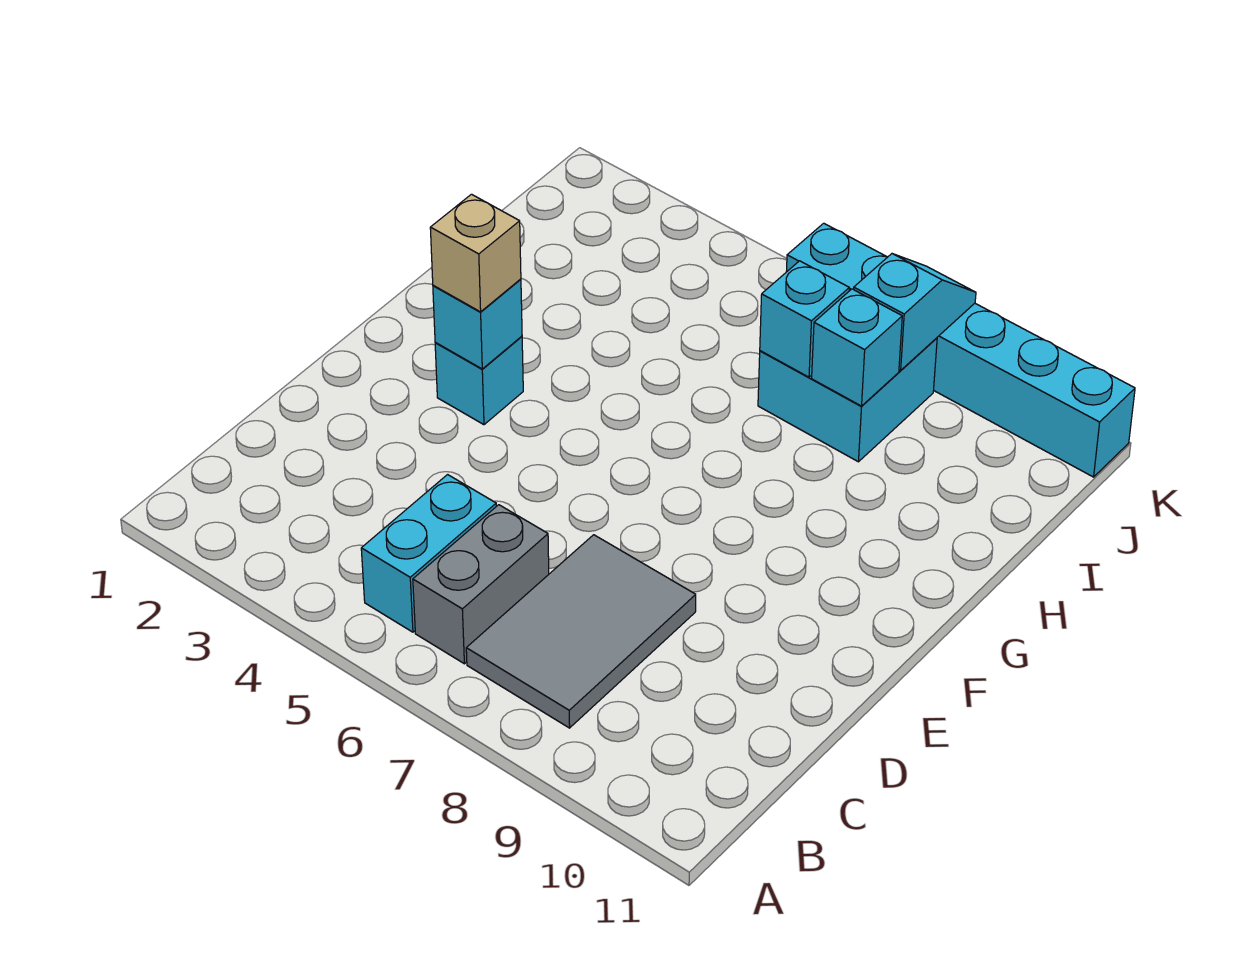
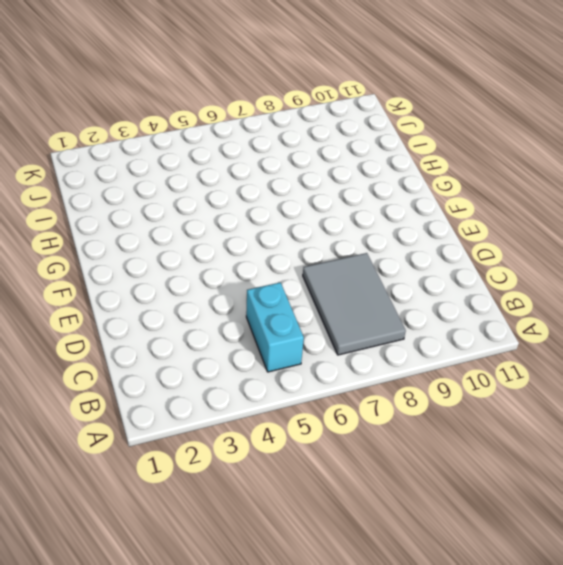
none -> grey brick B6:C6 level 1
none -> cyan brick F3 level 1

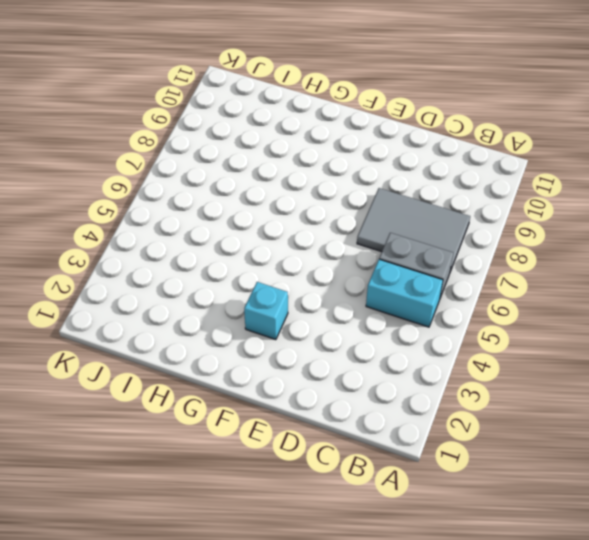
none -> cyan brick I7:J8 level 1
none -> cyan brick K6:K11 level 1

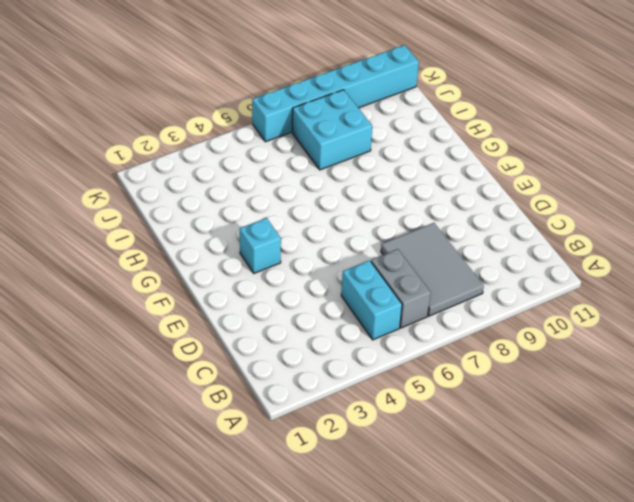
none -> cyan brick F3 level 2
none -> cyan brick I7 level 2

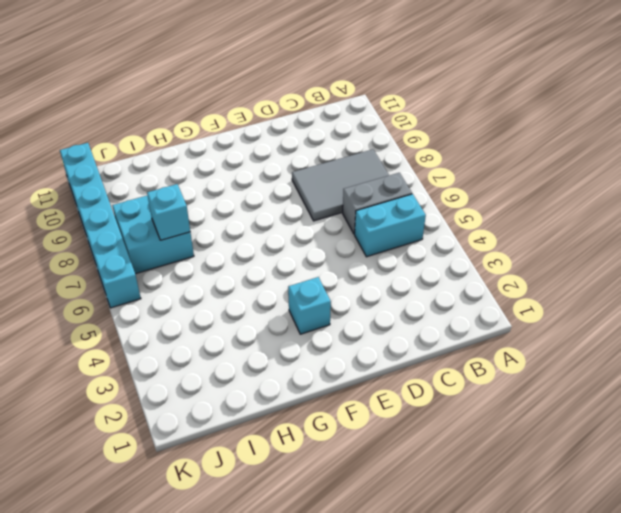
none -> cyan brick F3 level 2
none -> cyan brick I8 level 2

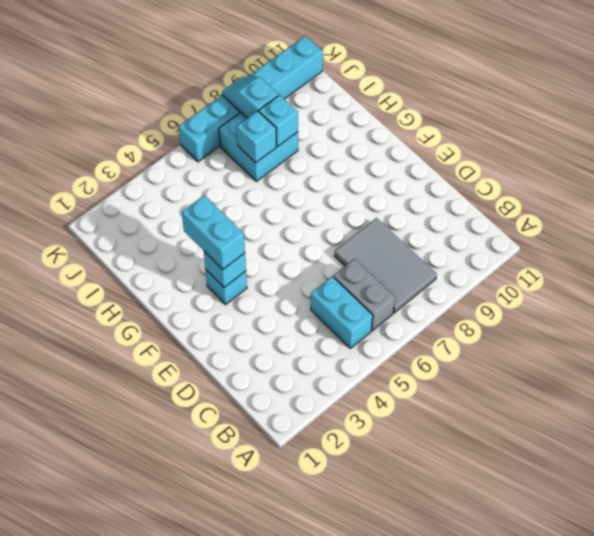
cyan brick F3:G3 level 3 -> tan brick F3 level 3

